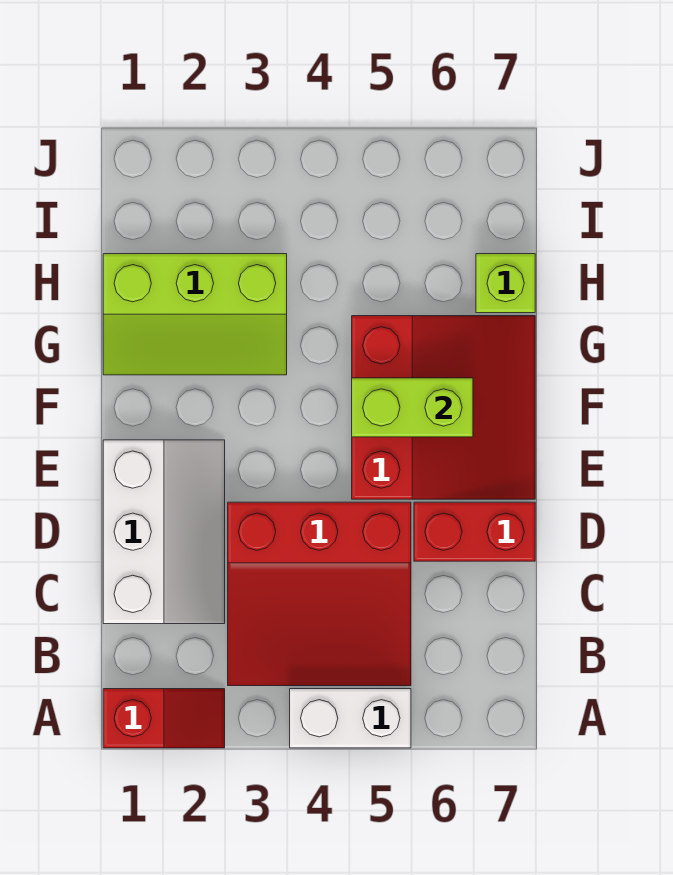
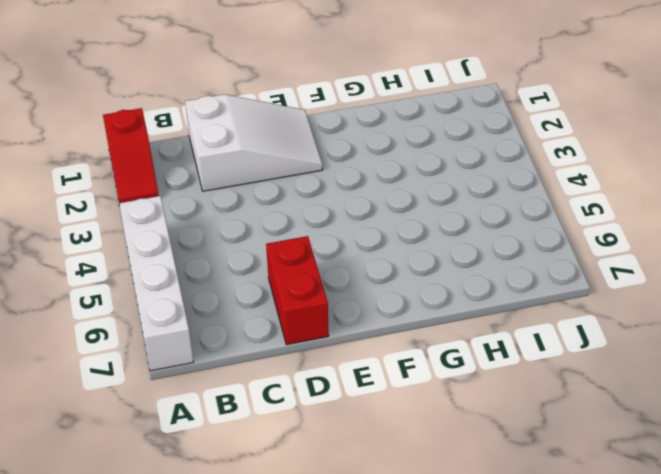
white brick A4:A7 level 1 -> white brick A4:A5 level 1
white slope C1:E2 level 1 top C -> white slope C1:E2 level 1 top 1
none -> red slope B3:D5 level 1 top D
none -> red slope E5:G7 level 1 top 5

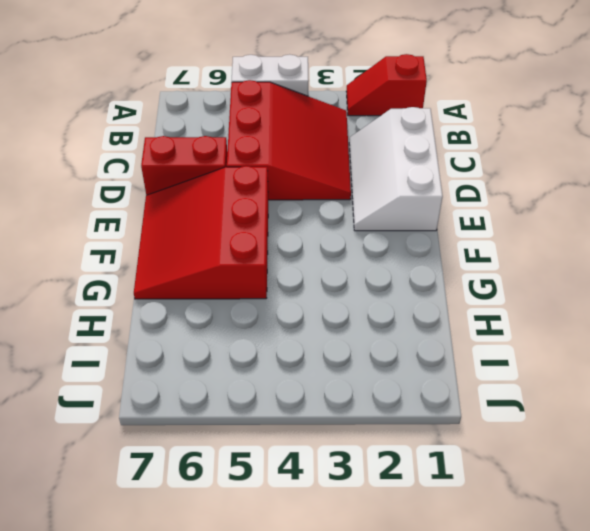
red slope B3:D5 level 1 top 5 -> red slope B3:D5 level 1 top D
none -> lime slope G1:H3 level 1 top H
none -> lime brick H7 level 1

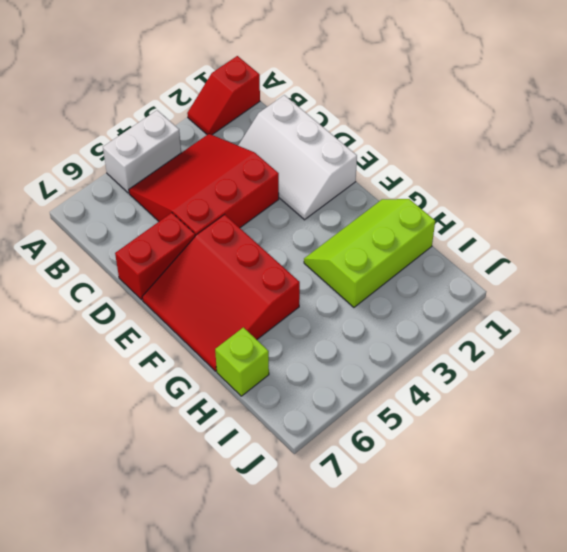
none -> lime brick F5:F6 level 2

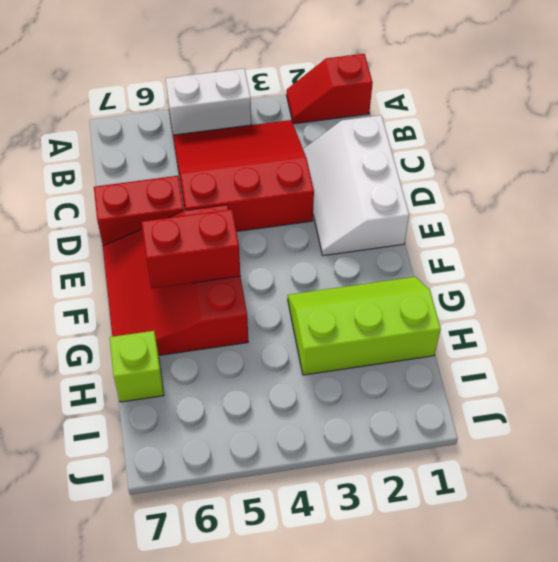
red brick F5:F6 level 2 -> lime brick F5:F6 level 2

